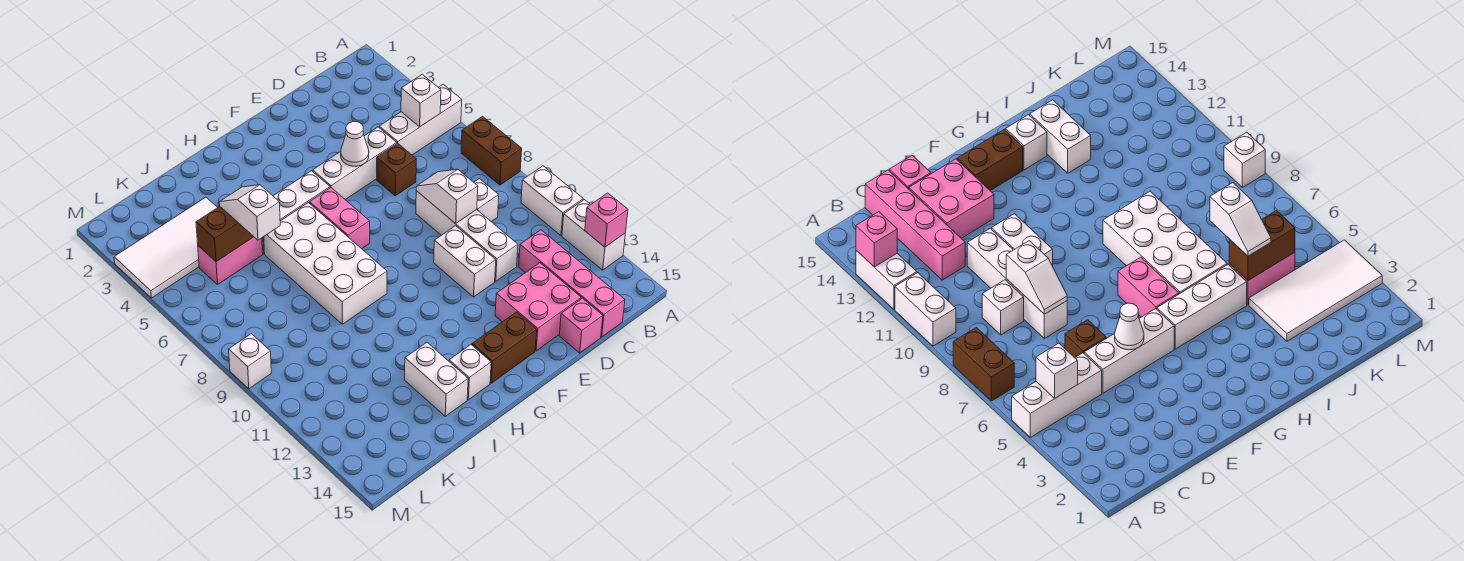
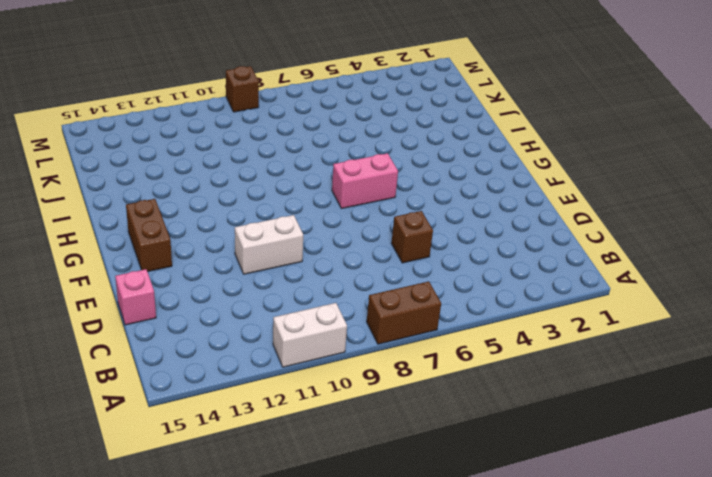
brown brick M9 level 1 -> white brick M9 level 1
none -> white brick A5:C5 level 1
none -> white brick A12:A13 level 1
none -> white brick C9 level 1

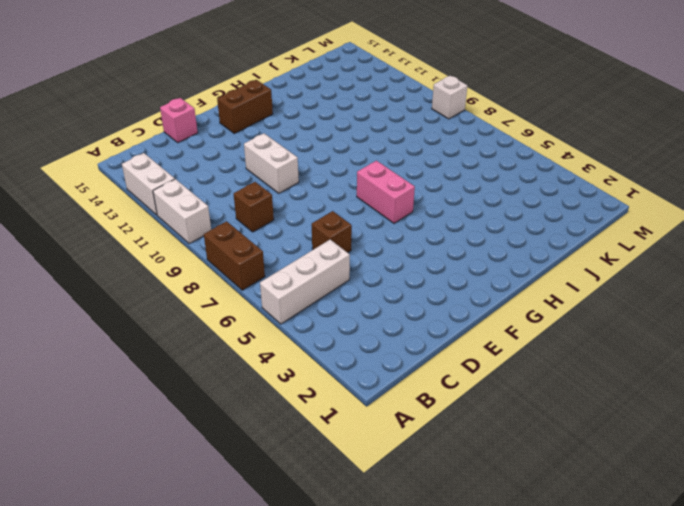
brown brick C9 level 1 -> white brick C9 level 1
none -> pink brick C12:C15 level 1
none -> white brick D5:F5 level 1
none -> white brick D8:D11 level 1

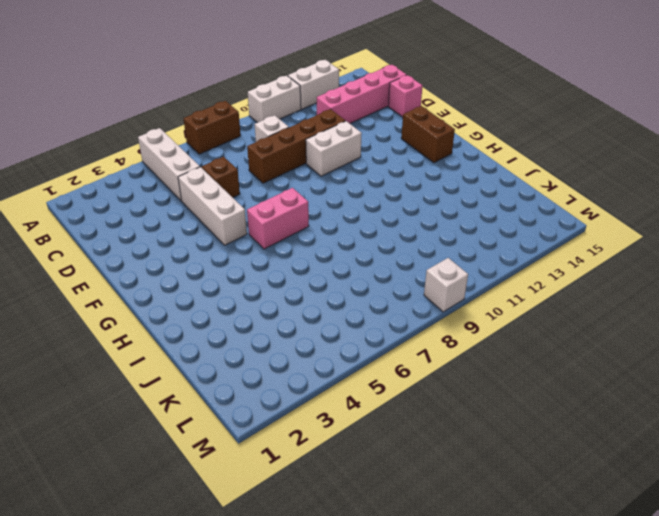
brown brick D8:D11 level 1 -> white brick D8:D11 level 1
none -> pink brick D13:E14 level 1
none -> white brick G5:I5 level 1
none -> white brick H6:I9 level 1

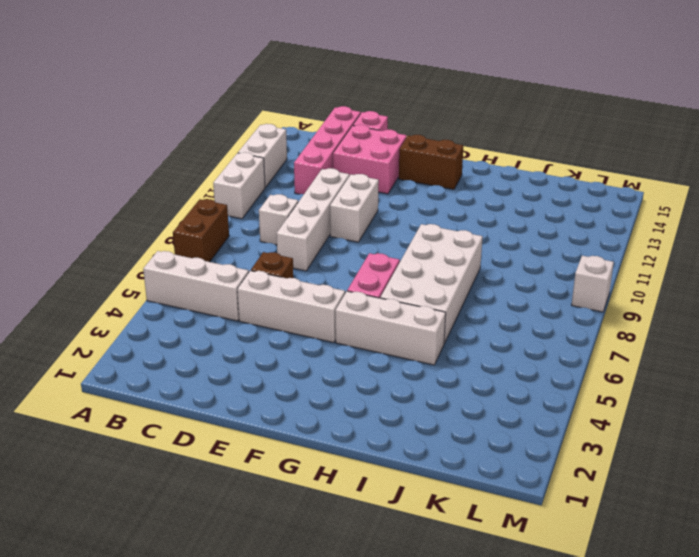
none -> white brick H14 level 1
none -> white brick I13:I14 level 1
none -> white tile J3:M4 level 1

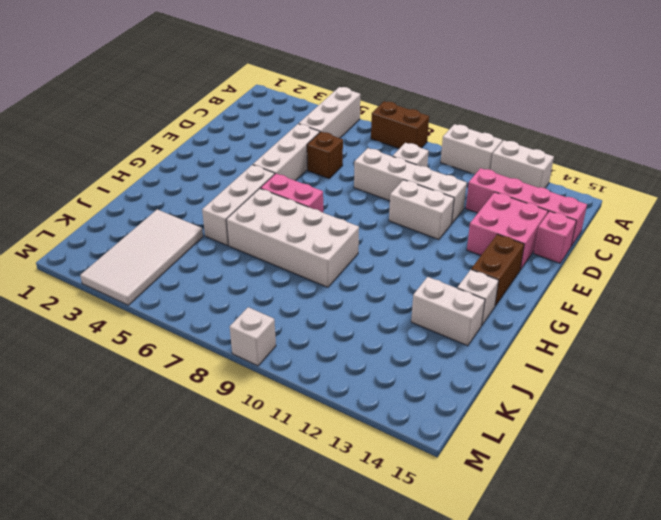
none -> pink brick J5:K5 level 1
none -> pink brick A13 level 2
none -> white brick B5 level 2

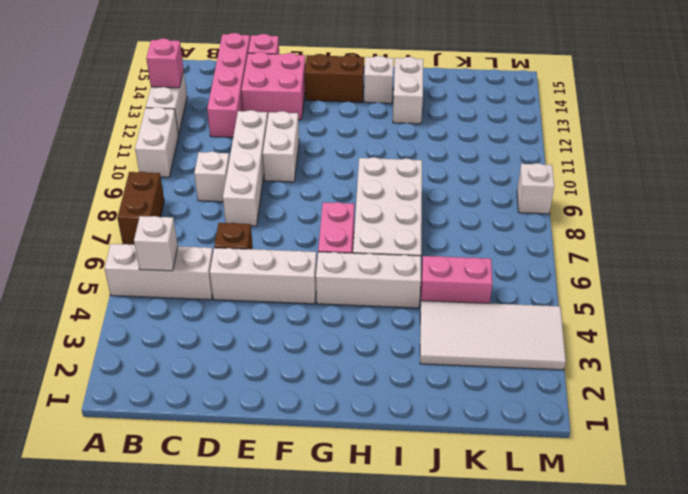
none -> white slope D8:D9 level 2 top 9
none -> white cone E5 level 2
none -> brown brick J5:K5 level 2

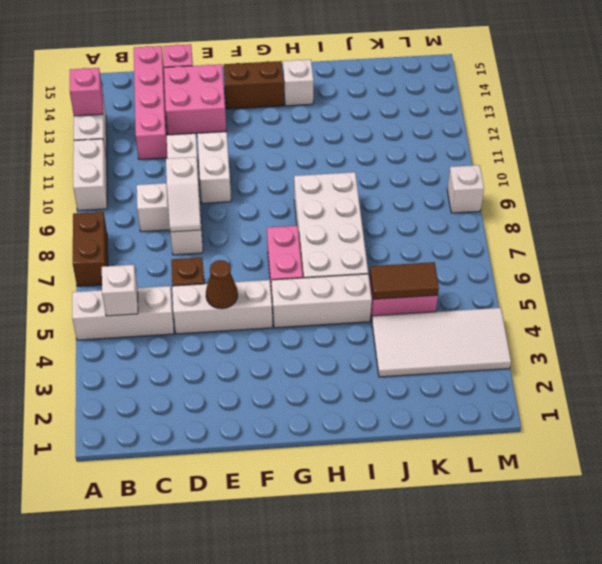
brown cone E5 level 2 -> white cone E5 level 2
brown tile J5:K5 level 2 -> brown brick J5:K5 level 2
none -> white brick I13:I14 level 1
none -> white slope J5:J6 level 3 top 6

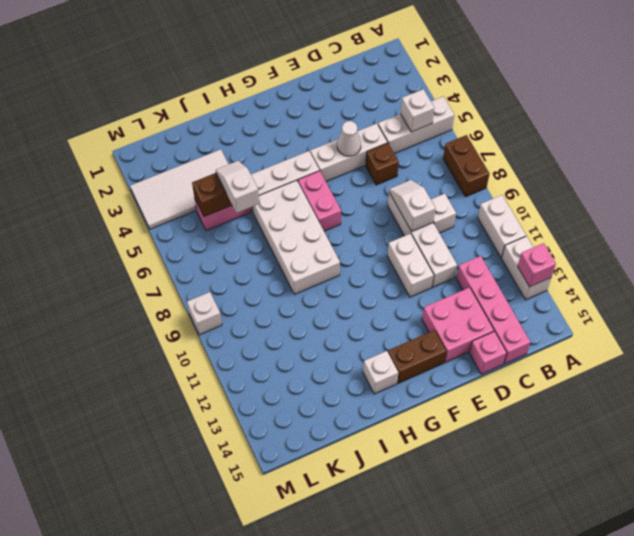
none -> white brick I13:I14 level 1

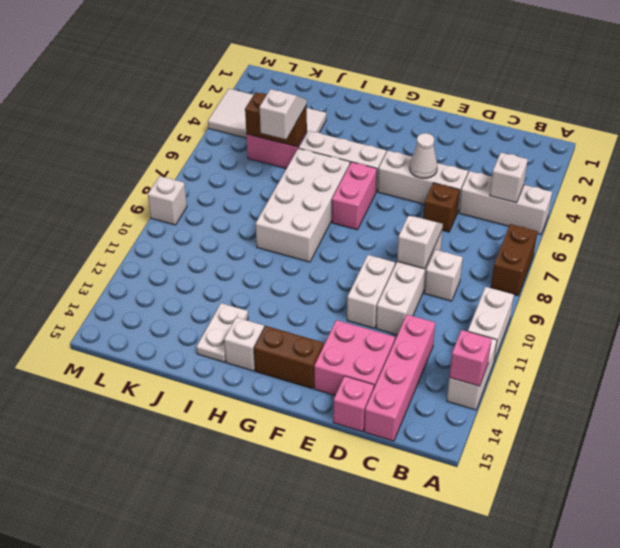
white plate I13:I14 level 1 -> white brick I13:I14 level 1

